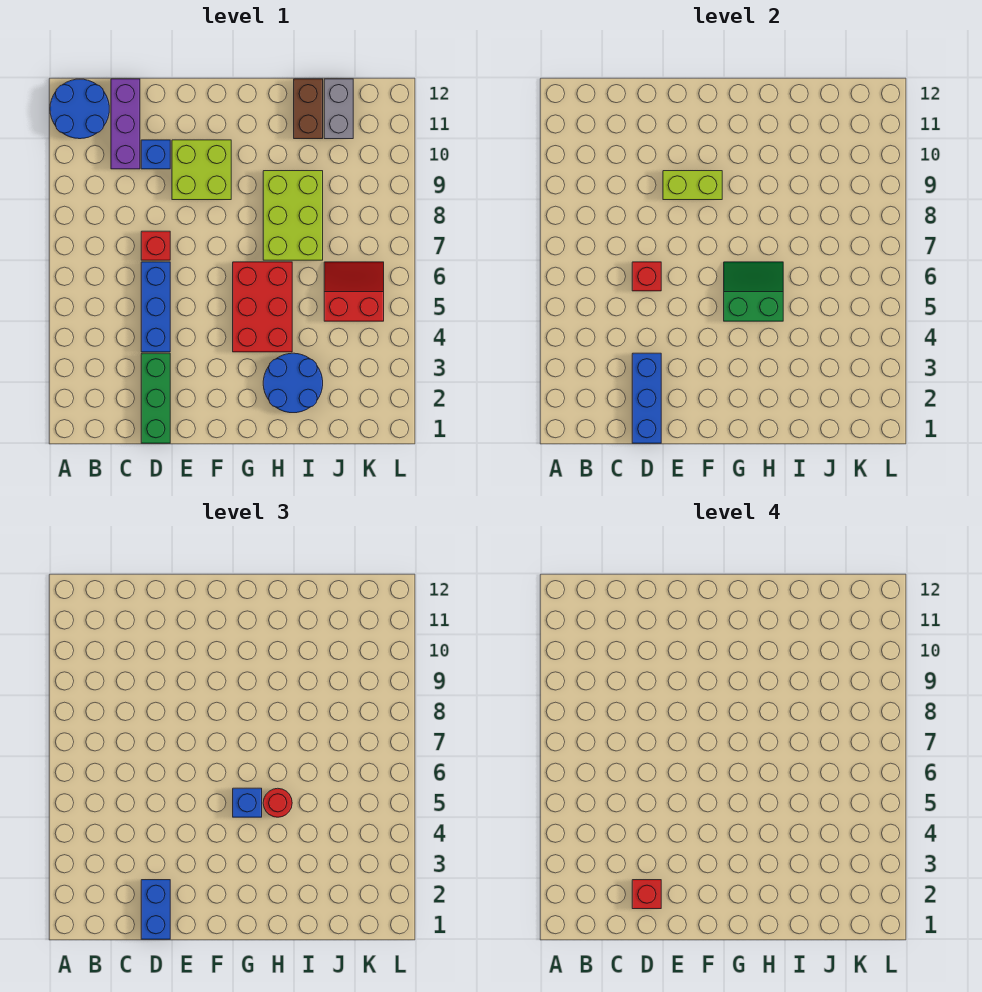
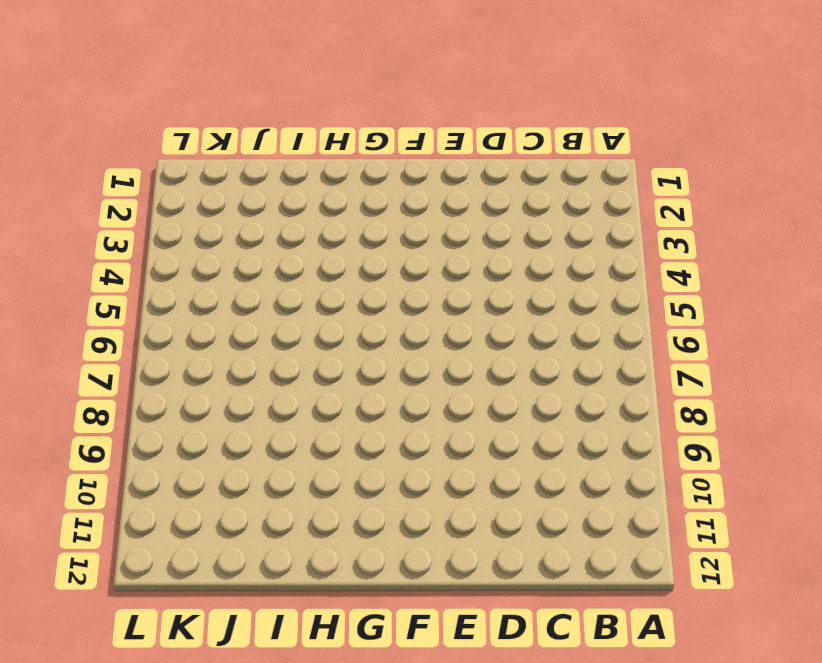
none -> blue round brick A11:B12 level 1
none -> purple brick C10:C12 level 1
none -> green brick D1:D3 level 1

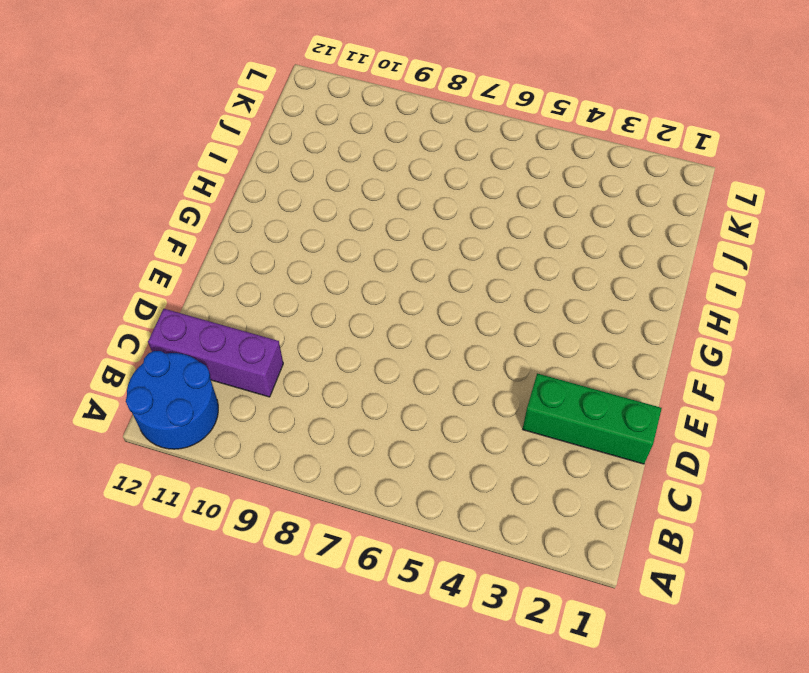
none -> blue brick D4:D6 level 1
none -> red brick D7 level 1
none -> blue brick D10 level 1

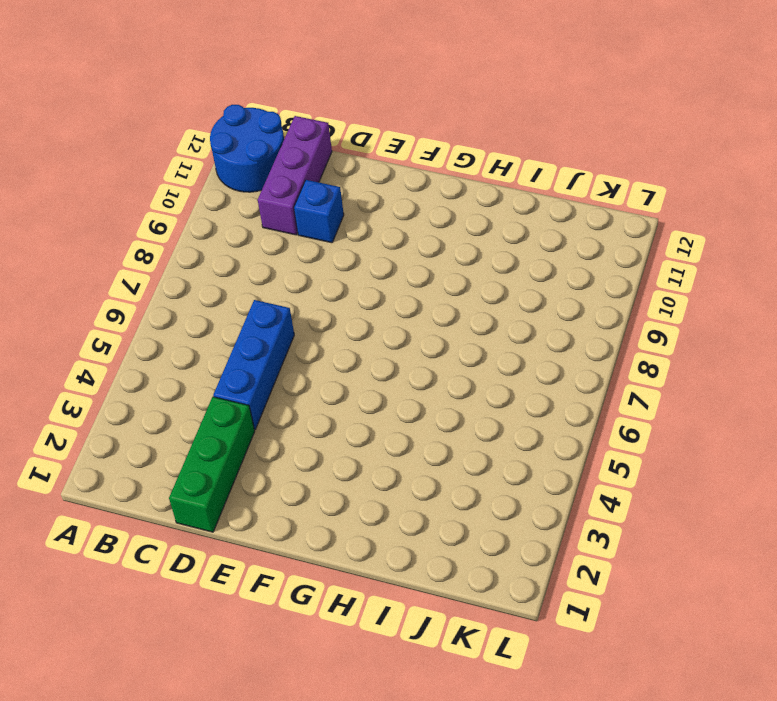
none -> red brick D7 level 1
none -> lime brick E9:F10 level 1
none -> red brick G4:H6 level 1

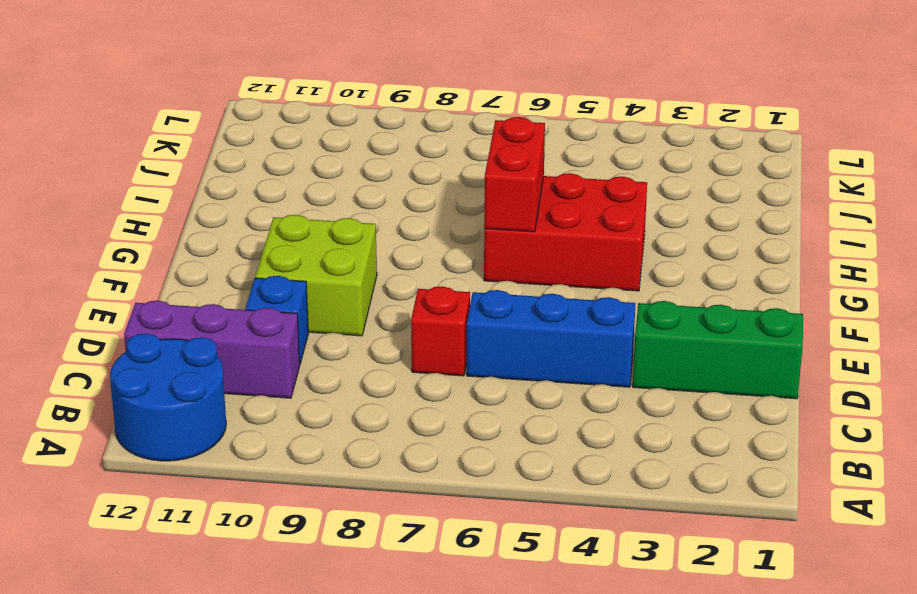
red brick G6:H6 level 2 -> green slope G5:H6 level 2 top 5
none -> blue round brick H2:I3 level 1
none -> lime brick H7:I9 level 1
none -> brown brick I11:I12 level 1

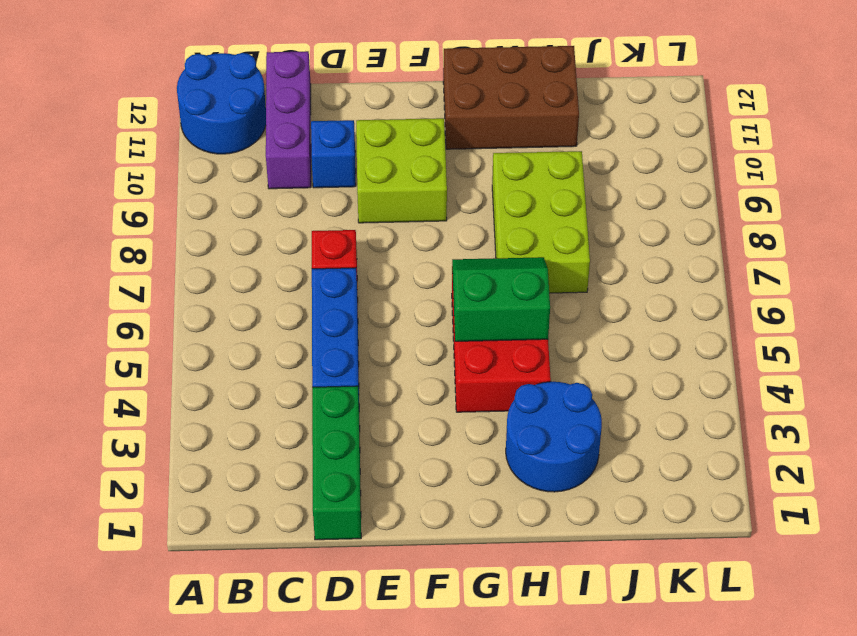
brown brick G11:I12 level 1 -> brown brick I11:I12 level 1
none -> red slope J5:K6 level 1 top 5
none -> grey brick J11:J12 level 1
none -> blue brick D1:D3 level 2

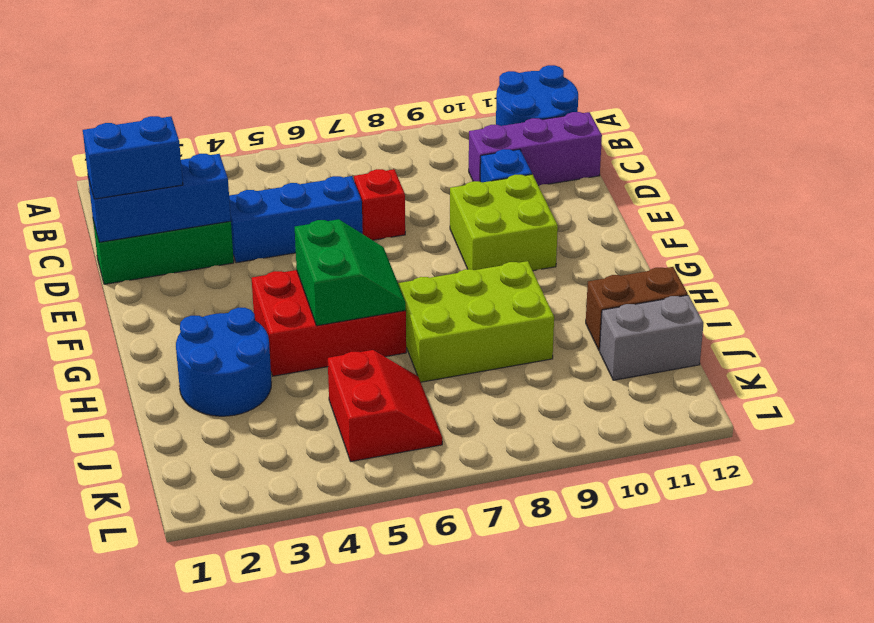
none -> red brick D6 level 2
none -> lime brick E9:F9 level 2
none -> blue brick G5 level 3

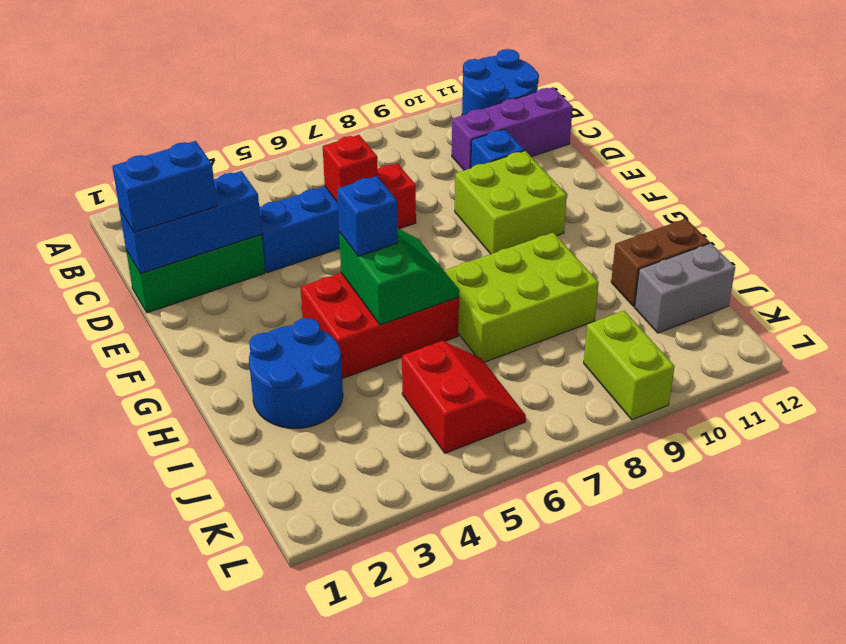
lime brick K9:L9 level 1 -> lime brick E9:F9 level 2
none -> red round brick H5 level 3
none -> red brick D2 level 4

